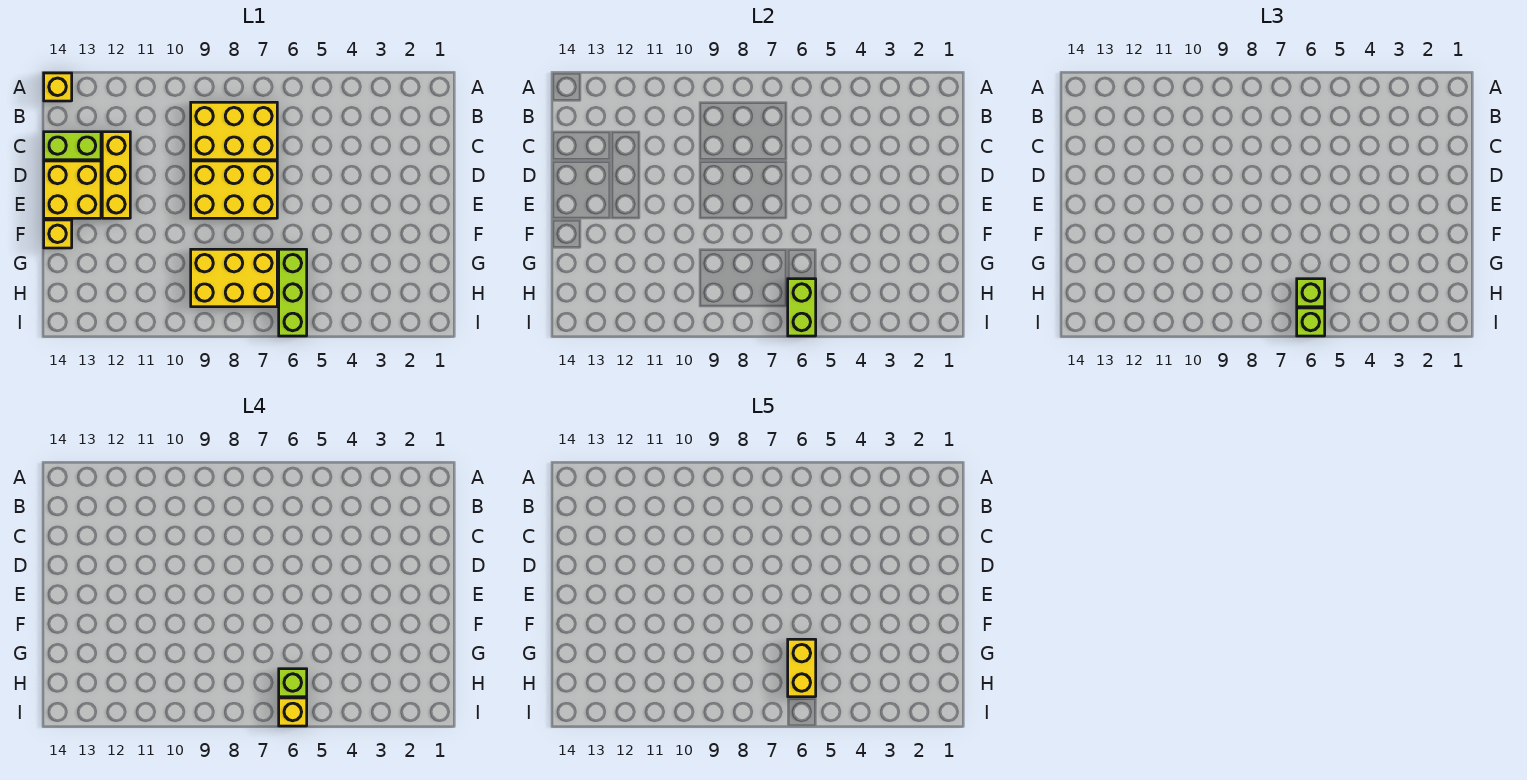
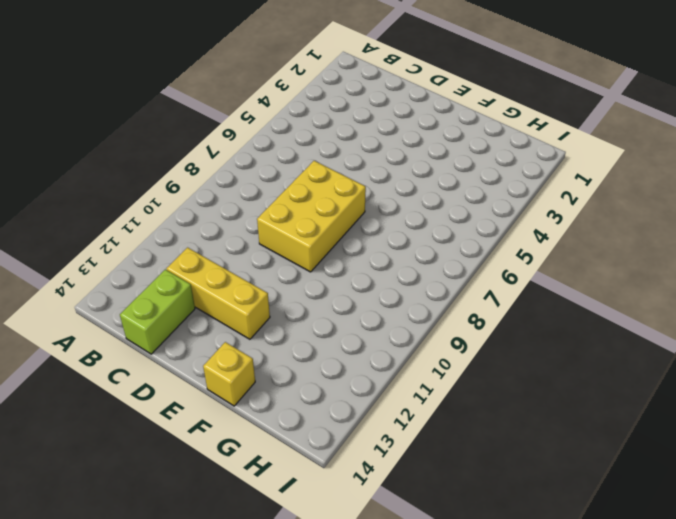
none -> yellow brick A14 level 1
none -> yellow brick B7:C9 level 1
none -> yellow brick D13:E14 level 1

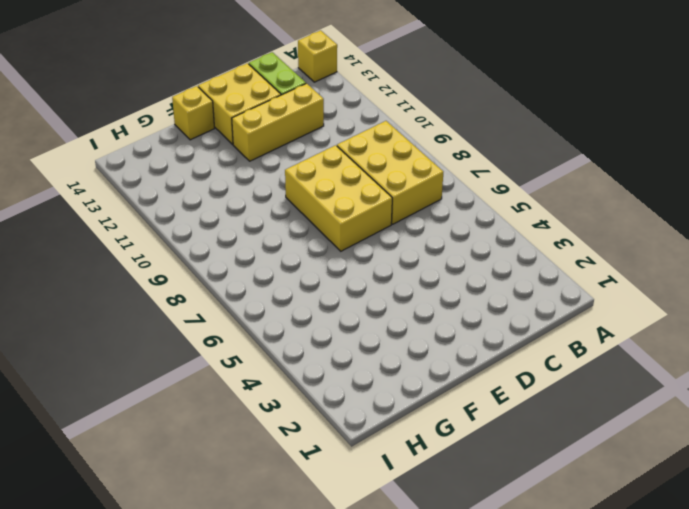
none -> lime brick G6:I6 level 1
none -> yellow brick G7:H9 level 1
none -> lime brick H6:I6 level 2

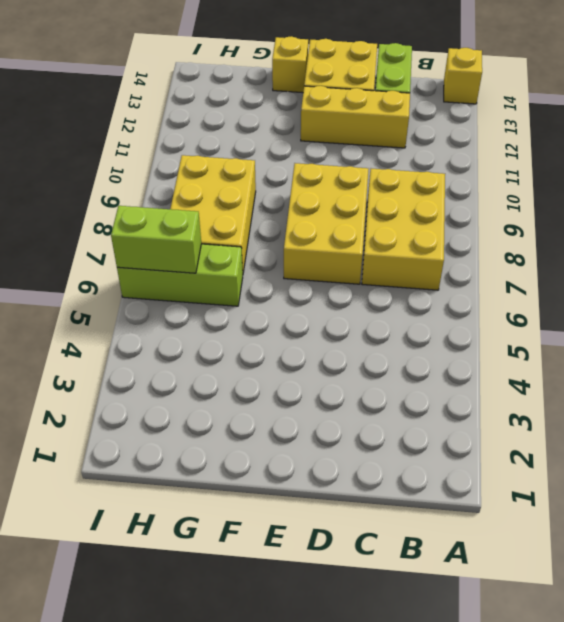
none -> lime brick H6 level 3
none -> lime brick I6 level 3
none -> lime brick H6 level 4

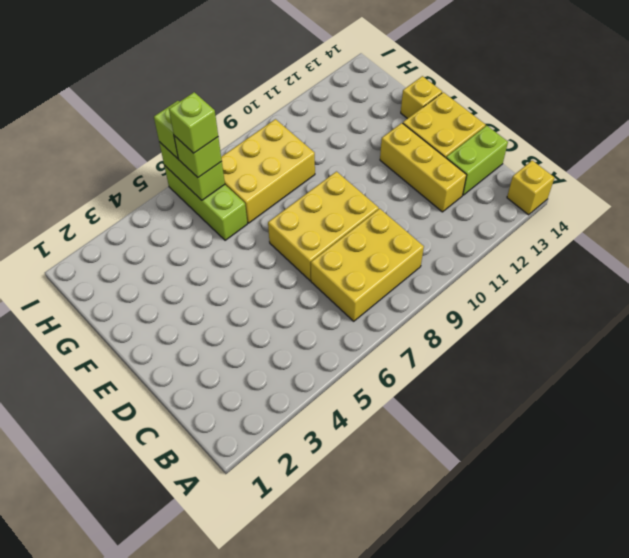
none -> yellow brick I6 level 4
none -> yellow brick G6:H6 level 5

